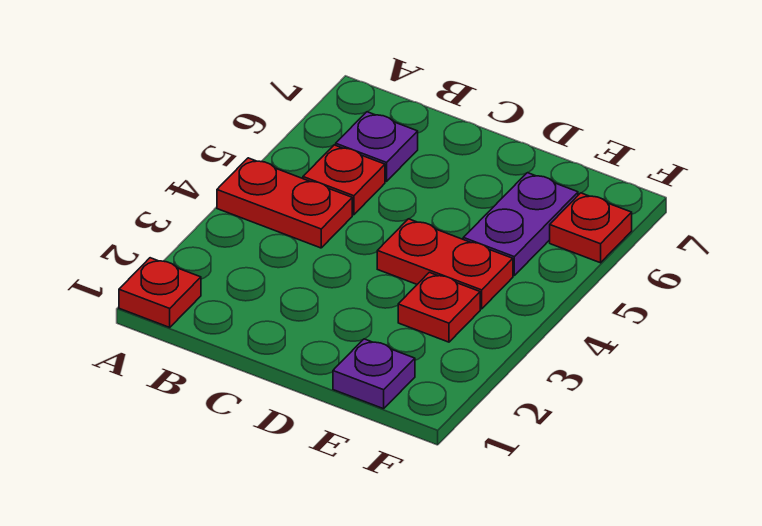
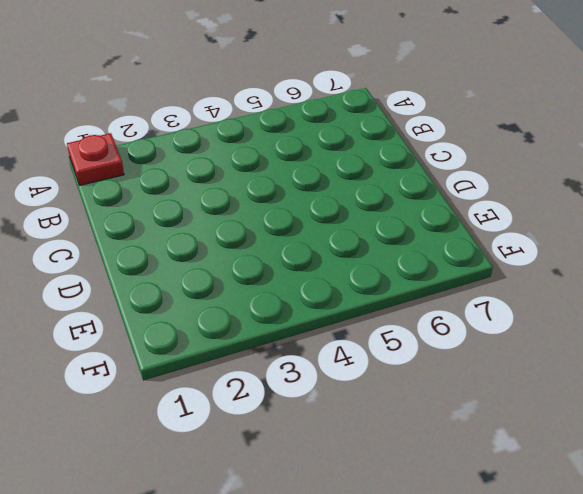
none -> red plate A4:B4 level 1
none -> red plate B5 level 1

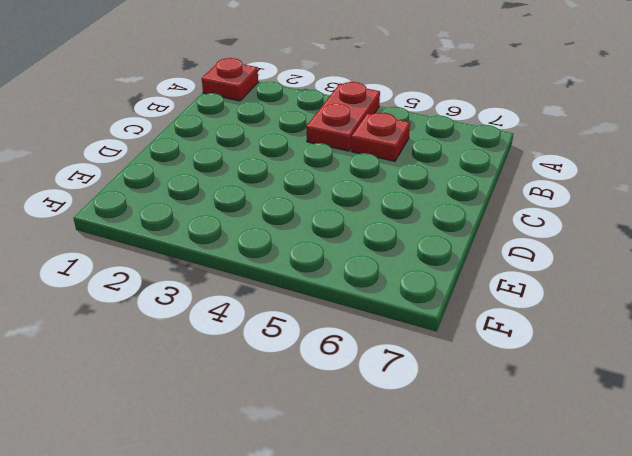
none -> purple plate B6 level 1
none -> red plate D4:E4 level 1

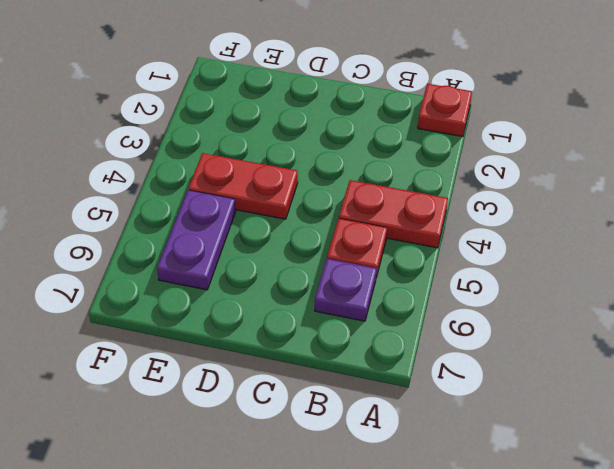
none -> purple plate E1 level 1
none -> red plate E3 level 1

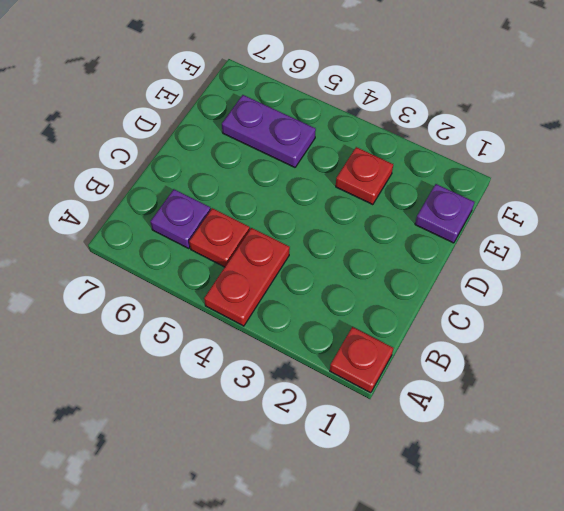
none -> red plate D4:E4 level 1
none -> red plate F6 level 1

